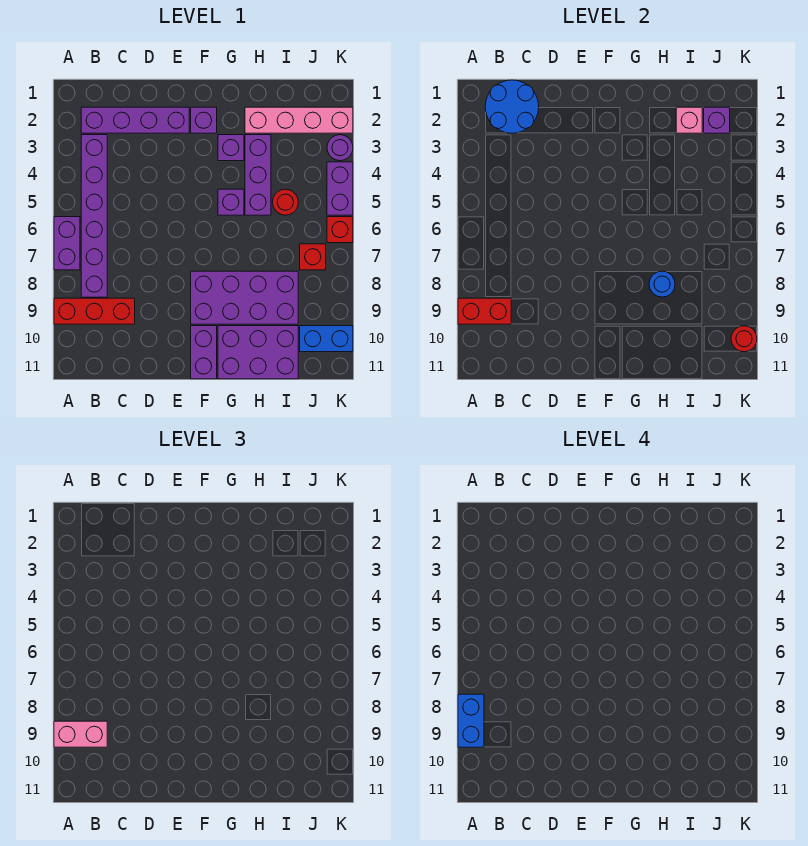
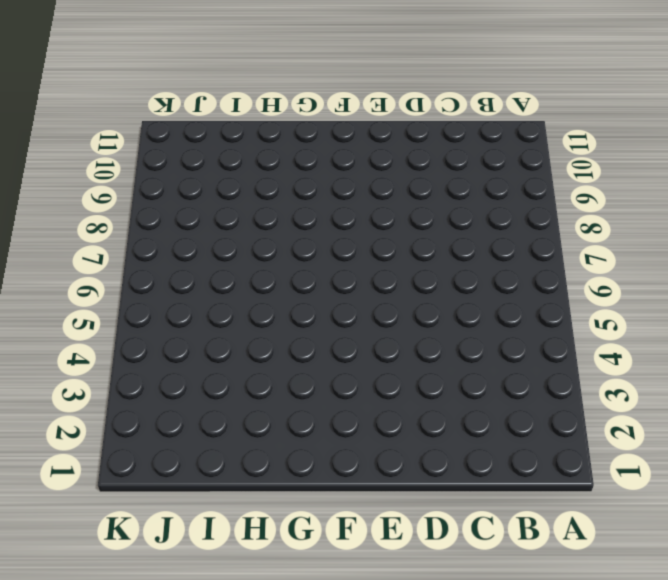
none -> purple brick A6:A7 level 1
none -> red brick A9:C9 level 1
none -> purple brick B2:E2 level 1

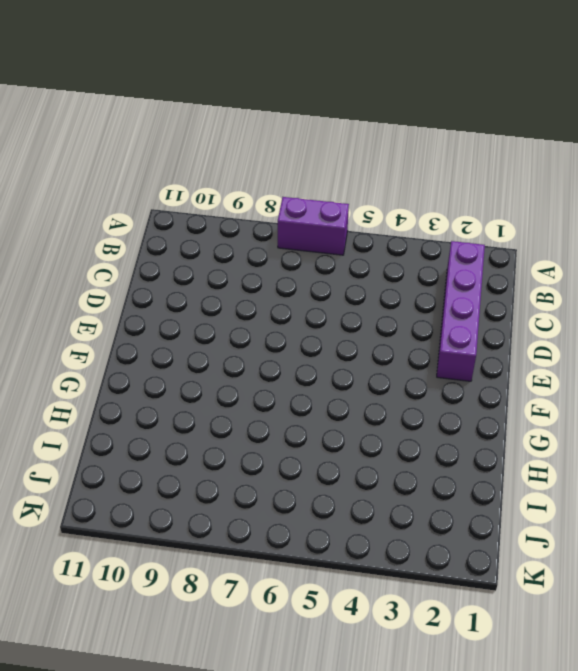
none -> red brick A9:C9 level 1
none -> purple brick B3:B8 level 1
none -> purple brick F2 level 1

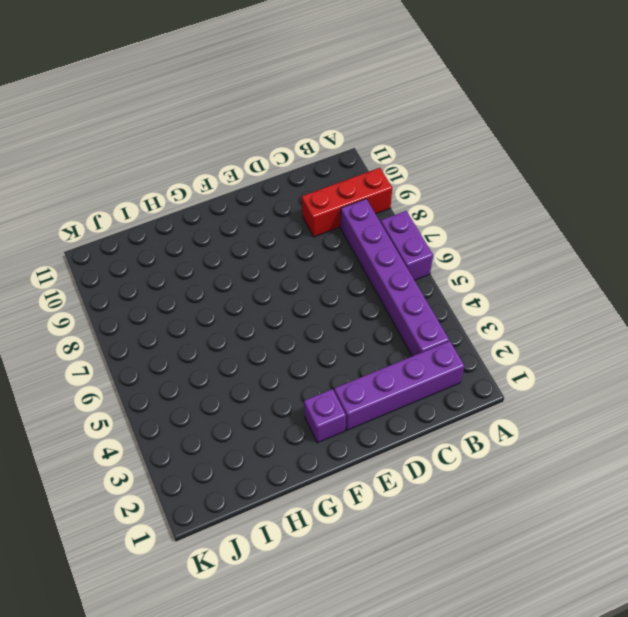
none -> purple brick F8:I9 level 1
none -> purple brick F10:F11 level 1
none -> purple brick G3 level 1

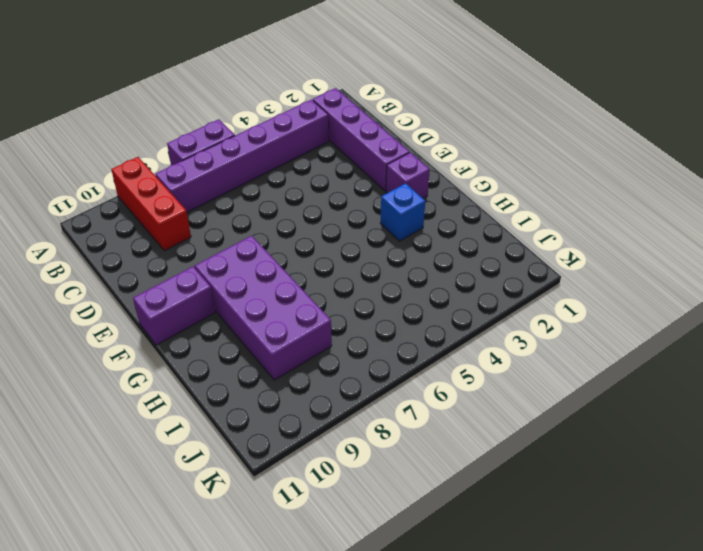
blue brick G3 level 1 -> purple brick G3 level 1
none -> purple brick G5 level 1
none -> purple brick G10:I11 level 1
none -> pink brick H2:K2 level 1

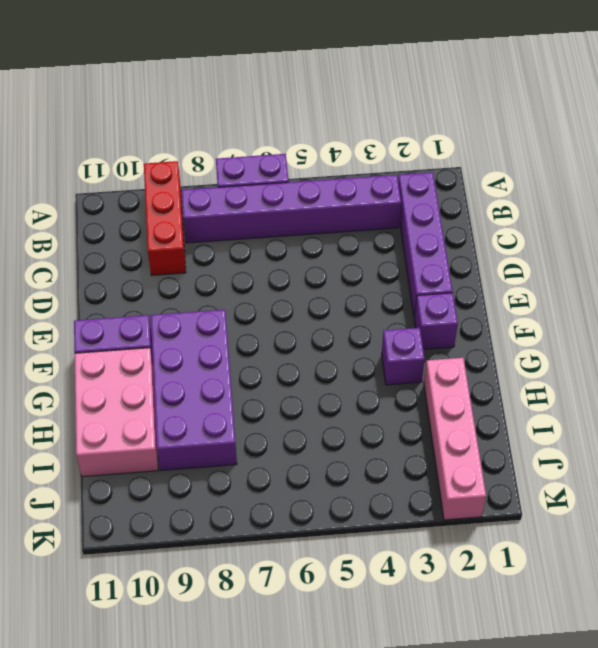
pink brick G10:I11 level 1 -> purple brick G10:I11 level 1
none -> purple brick G5 level 1
none -> purple brick H3:H5 level 1
none -> red round brick I5 level 1

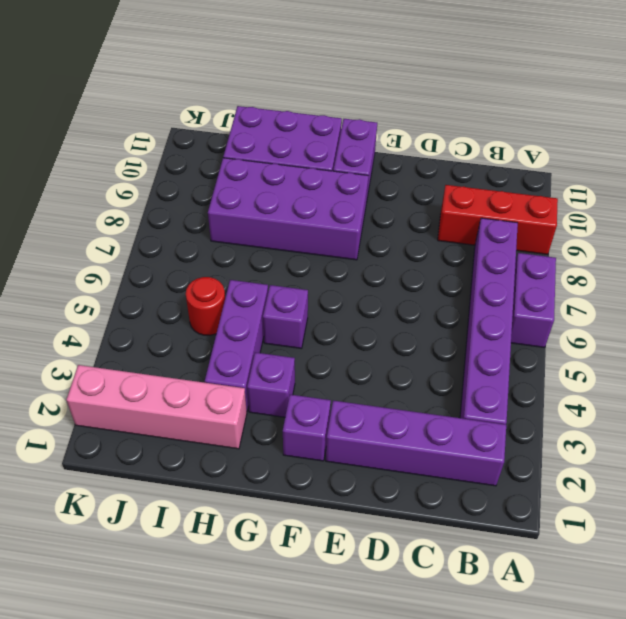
none -> red brick J7 level 1
none -> blue brick J10:K10 level 1
none -> purple round brick K3 level 1

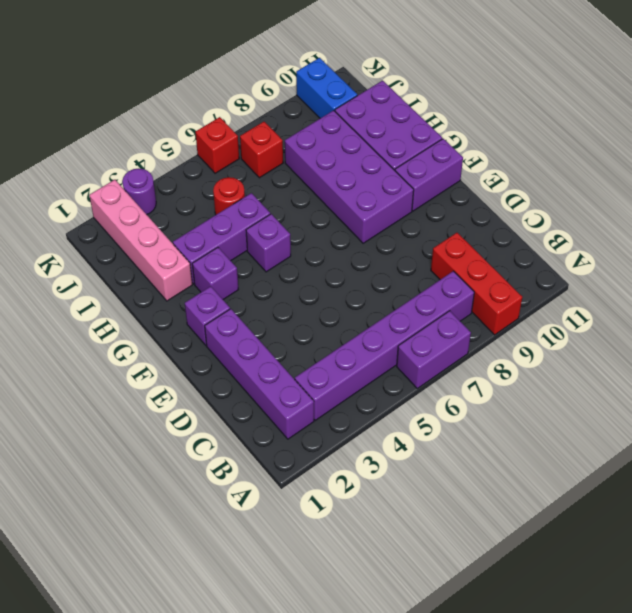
none -> purple brick K4:K5 level 1
none -> red brick A9:B9 level 2
none -> blue round brick B1:C2 level 2

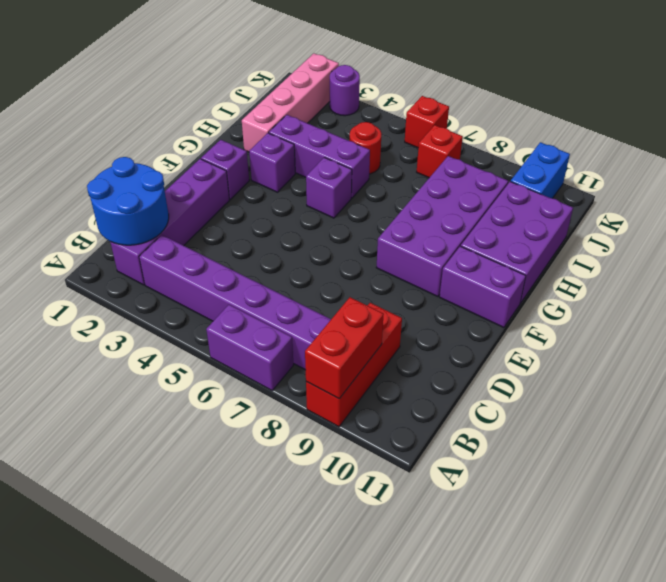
none -> purple brick K4:K5 level 1
none -> blue round brick H8 level 2
none -> pink brick I2 level 2

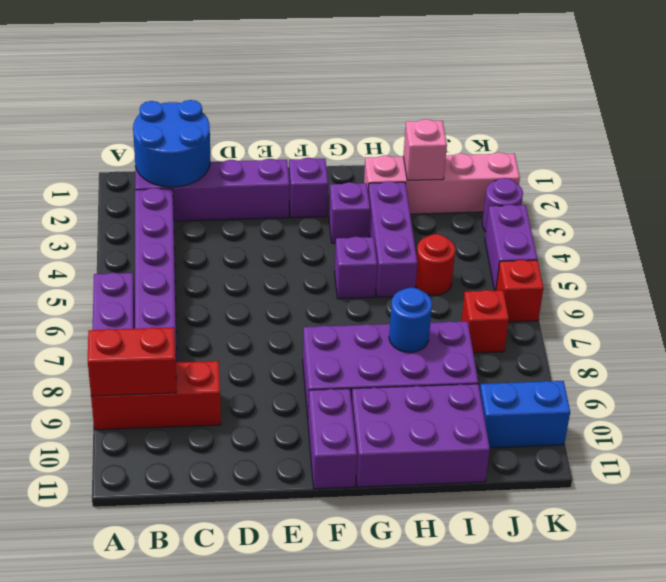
none -> purple brick J2 level 2
none -> red round brick K10 level 2
none -> pink brick A9:B9 level 3

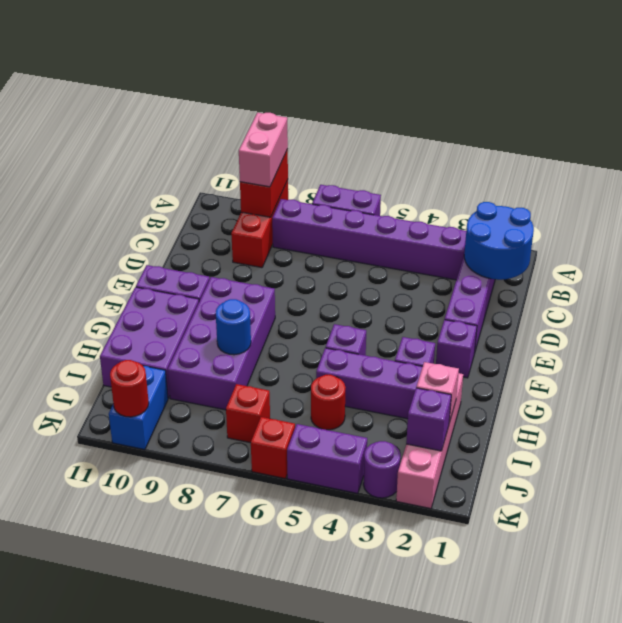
none -> blue brick A8:A9 level 4

